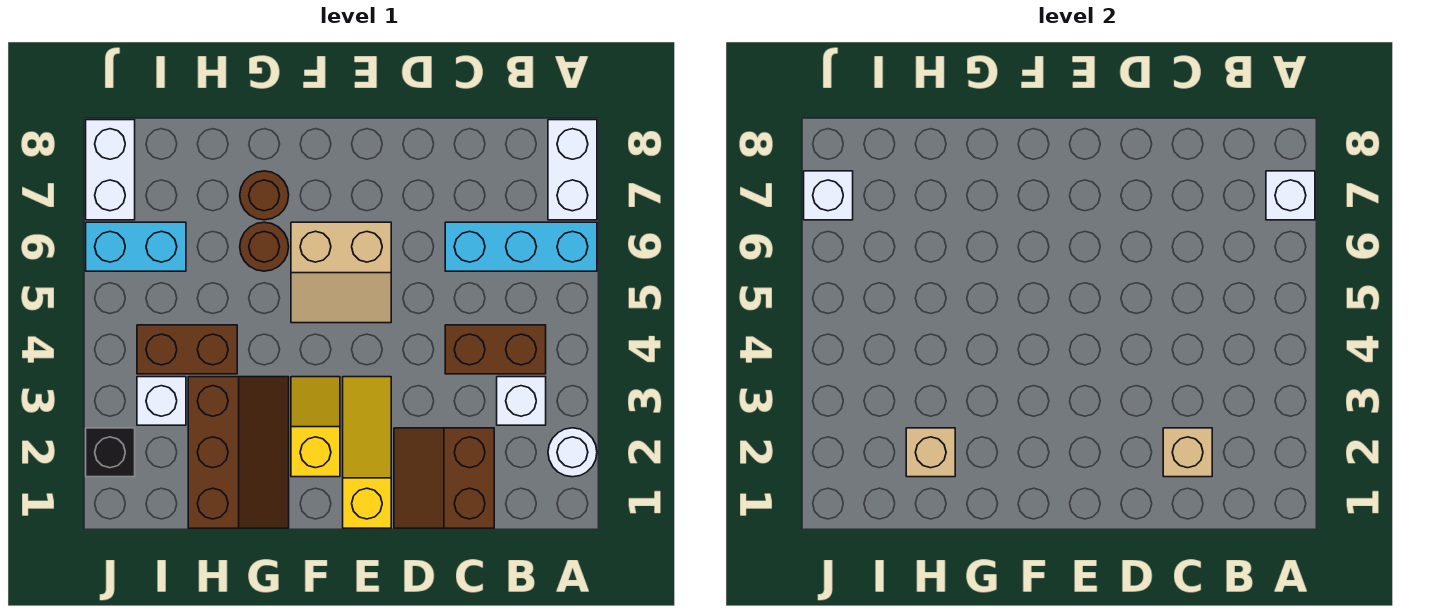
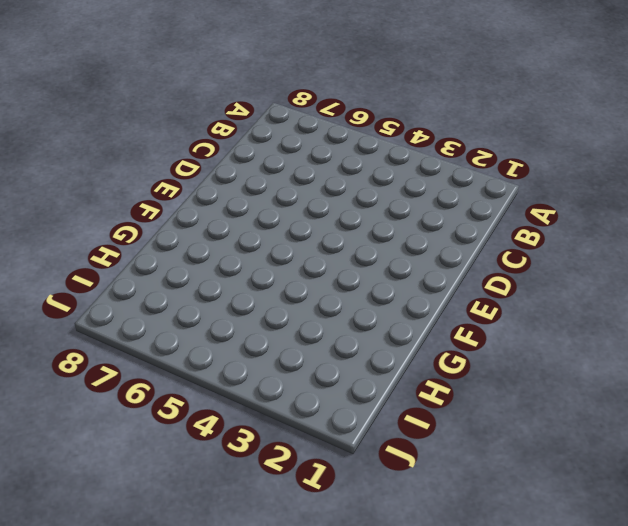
none -> white round brick A2 level 1
none -> cyan brick A6:C6 level 1
none -> white brick A7:A8 level 1

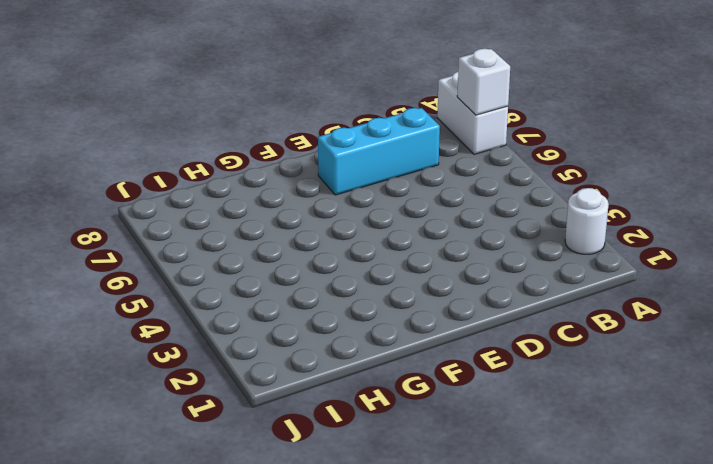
cyan brick C7:E7 level 1 -> cyan brick A6:C6 level 1
none -> white brick B3 level 1
none -> brown brick B4:C4 level 1
none -> brown slope C1:D2 level 1 top C

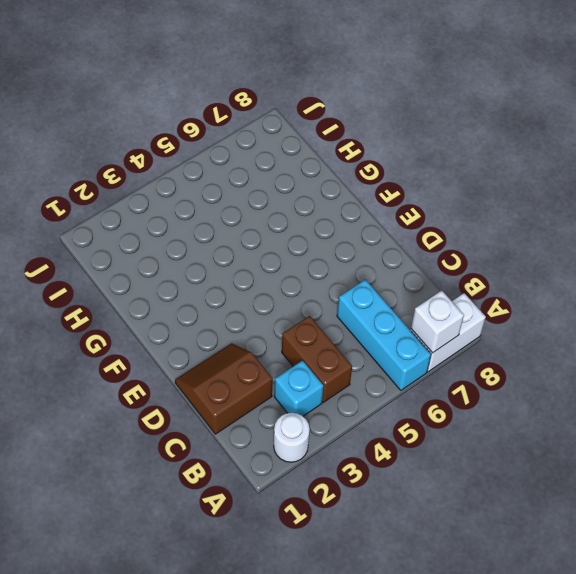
cyan brick B3 level 1 -> white brick B3 level 1
none -> yellow slope E1:E3 level 1 top 1
none -> tan slope E5:F6 level 1 top 6
none -> yellow slope F2:F3 level 1 top 2

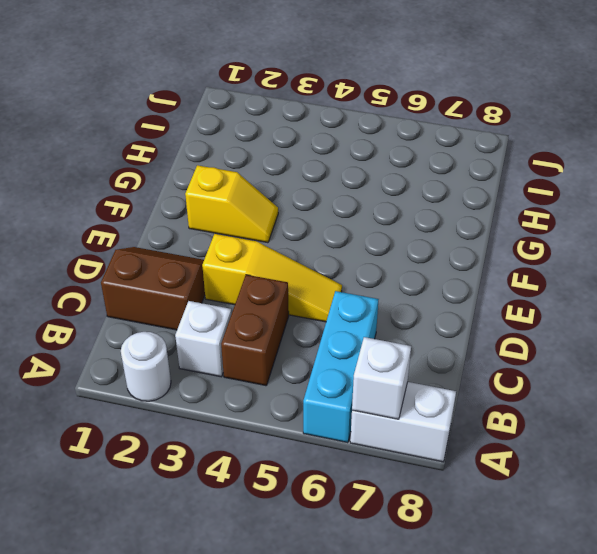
yellow slope D3:D5 level 1 top 3 -> yellow slope E1:E3 level 1 top 1
none -> tan slope E5:F6 level 1 top 6
none -> brown slope G1:H3 level 1 top H
none -> brown round brick G6 level 1

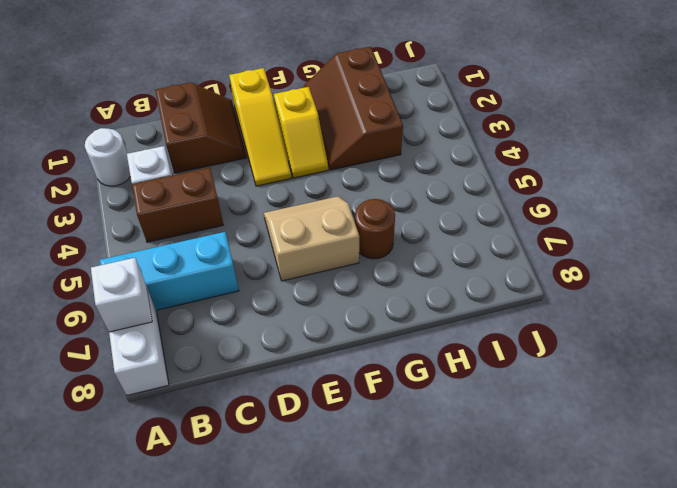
none -> brown round brick G7 level 1
none -> brown brick H4:I4 level 1
none -> white brick I3 level 1

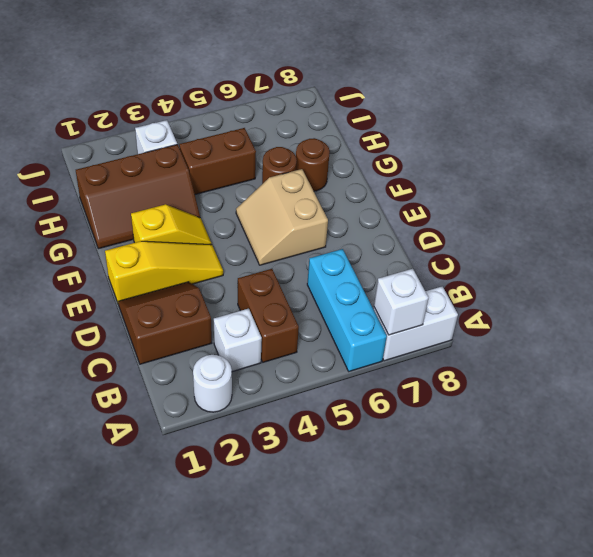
brown brick H4:H5 level 1 -> brown brick H4:I4 level 1
none -> cyan brick I6:J6 level 1
none -> black brick J2 level 1
none -> white brick J7:J8 level 1

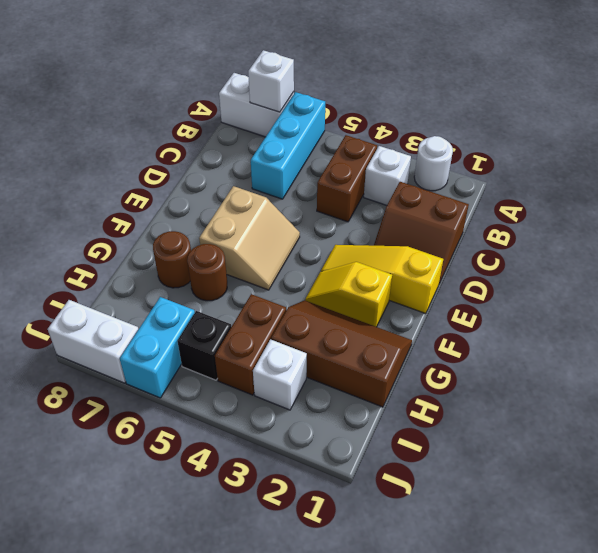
black brick I5 level 1 -> black brick J2 level 1
none -> tan brick C2 level 2
none -> tan brick H2 level 2
none -> white brick J7 level 2

